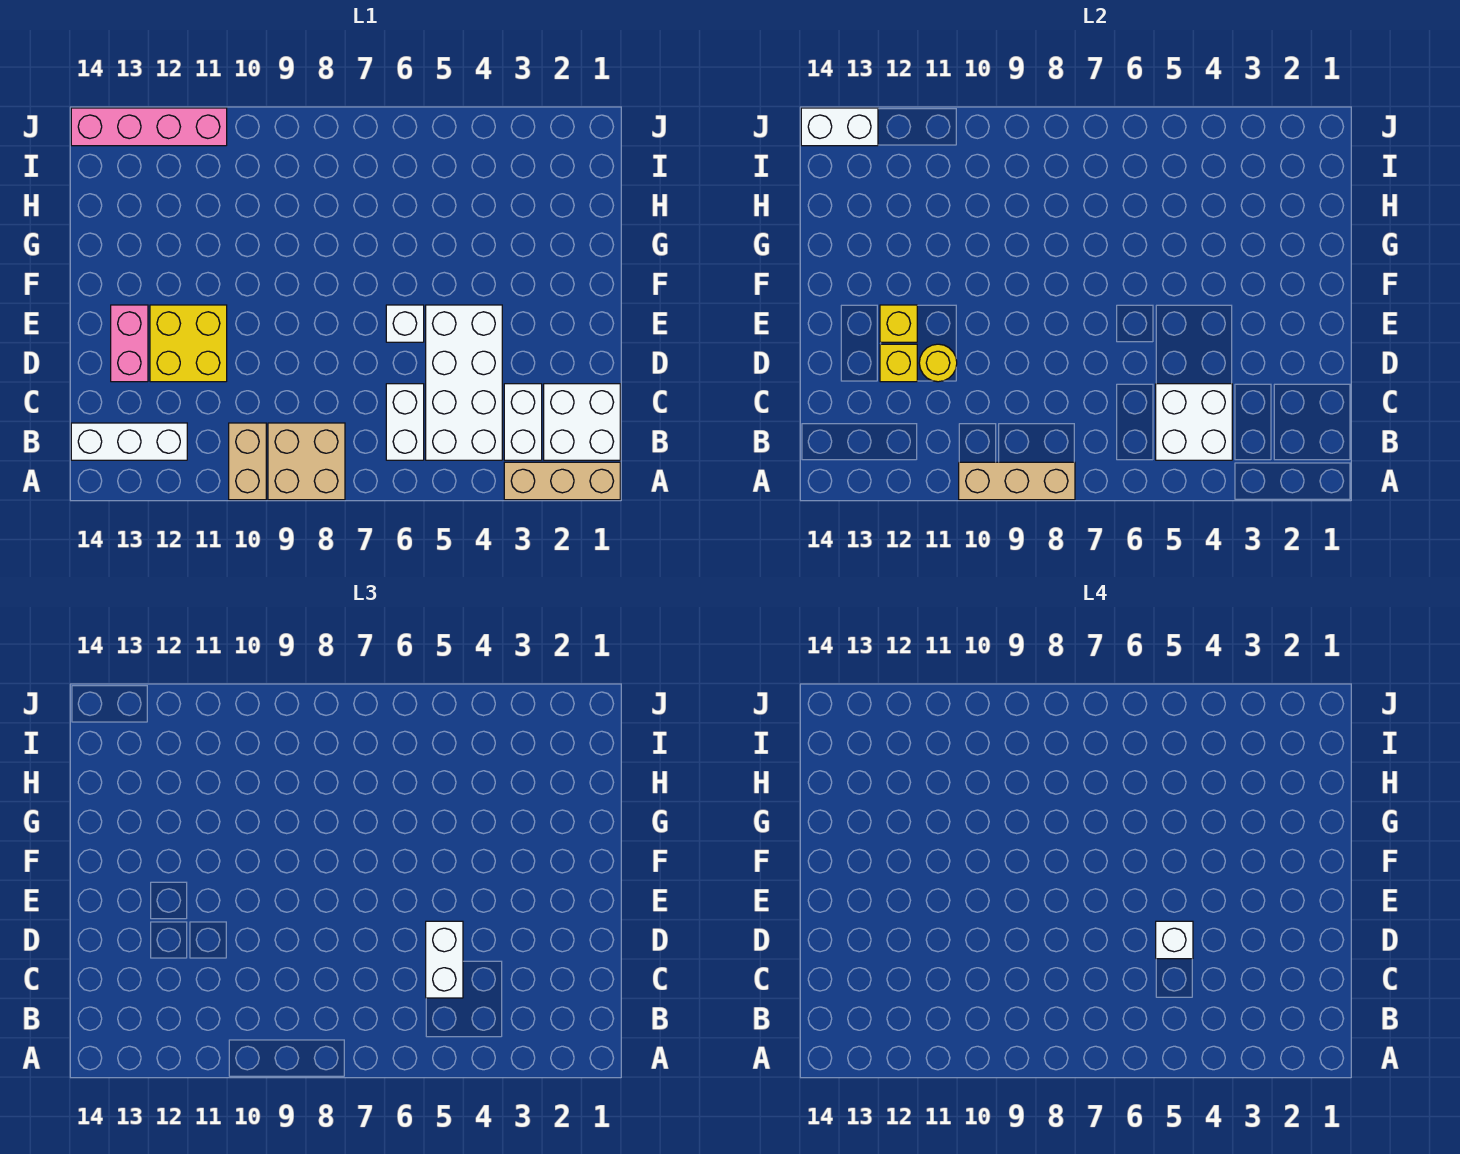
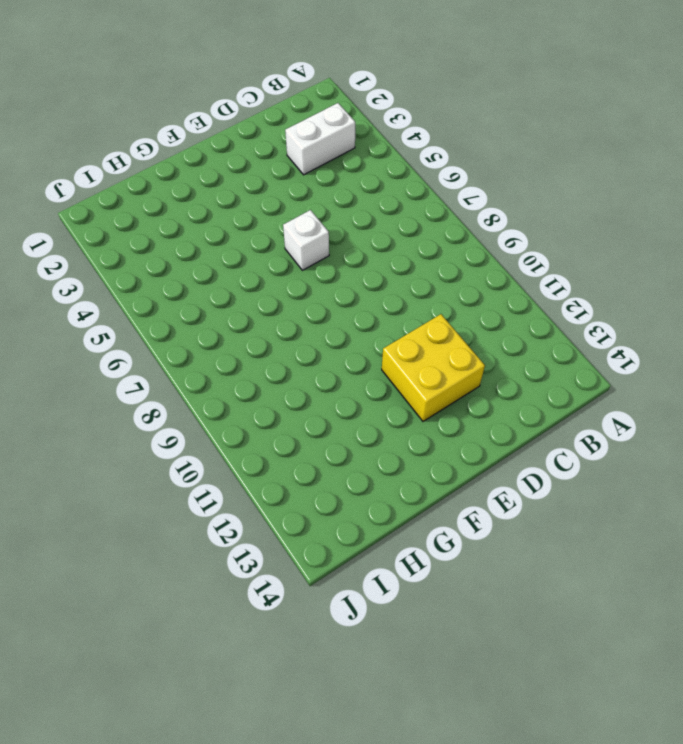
none -> tan brick A1:A3 level 1
none -> tan brick A8:B9 level 1
none -> tan brick A10:B10 level 1

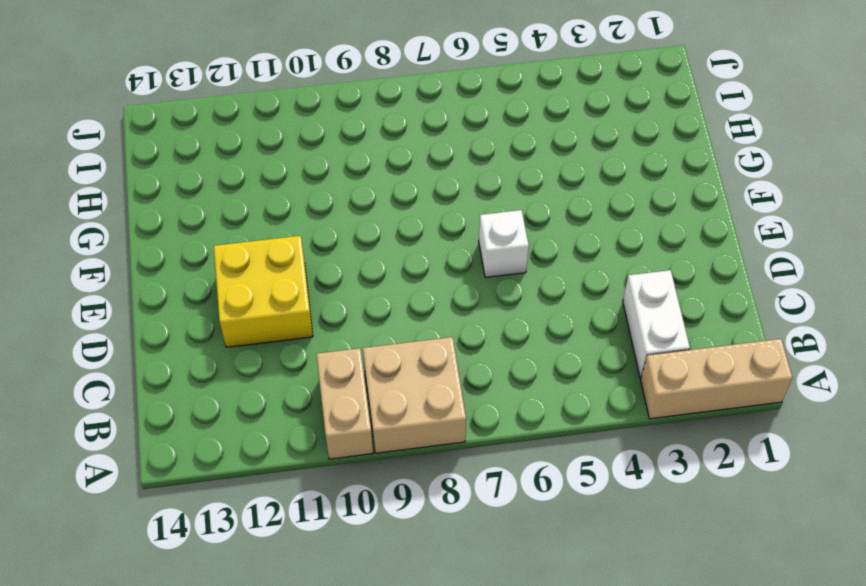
none -> white brick B1:C2 level 1
none -> white brick B4:E5 level 1
none -> white brick B6:C6 level 1

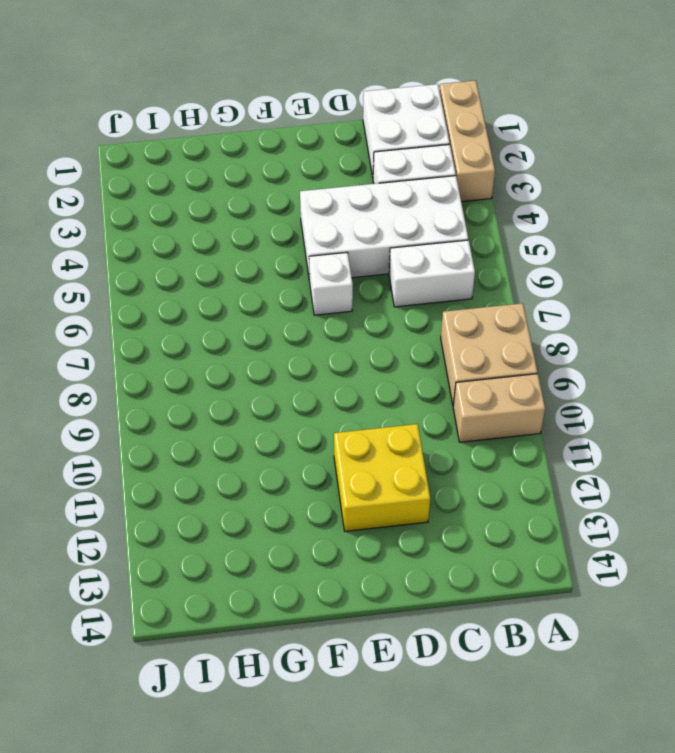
none -> white brick B12:B14 level 1
none -> pink brick D13:E13 level 1
none -> pink brick J11:J14 level 1

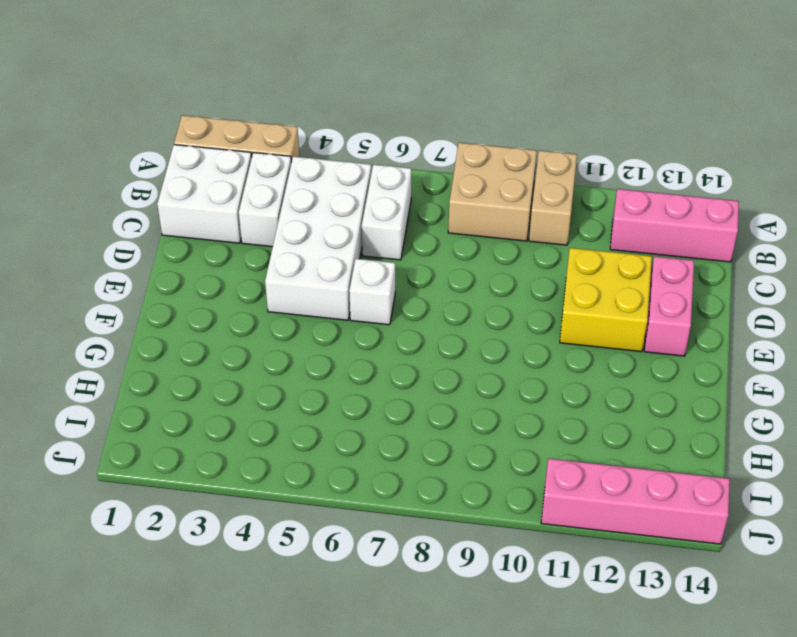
pink brick B12:B14 level 1 -> white brick B12:B14 level 1
none -> tan brick A8:A10 level 2
none -> white brick B4:C5 level 2
none -> yellow round brick D11 level 2

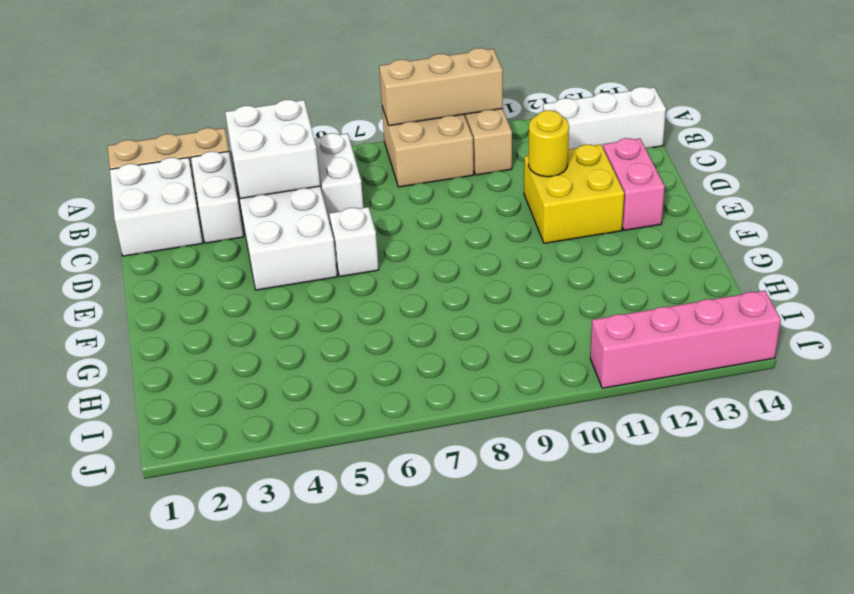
none -> yellow brick D12 level 2
none -> yellow brick E12 level 2
none -> white brick J13:J14 level 2

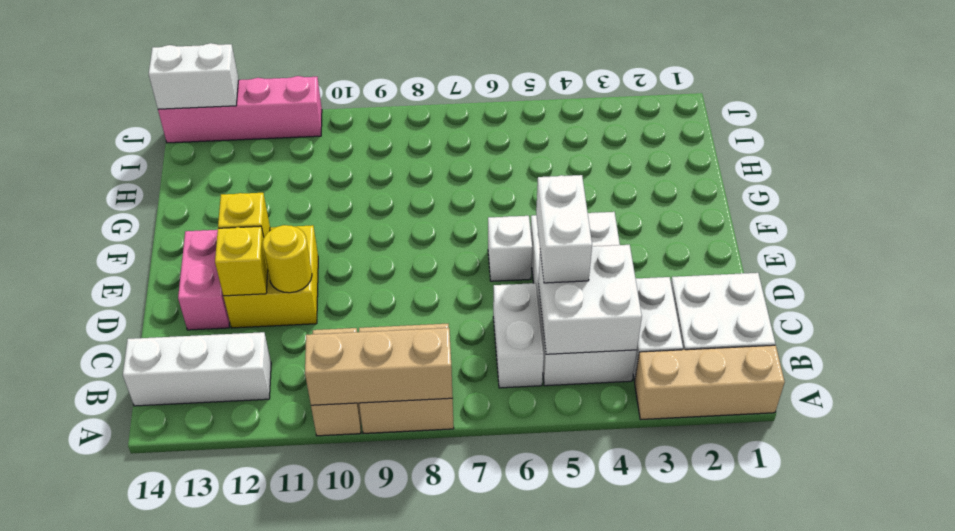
none -> white brick D5 level 4

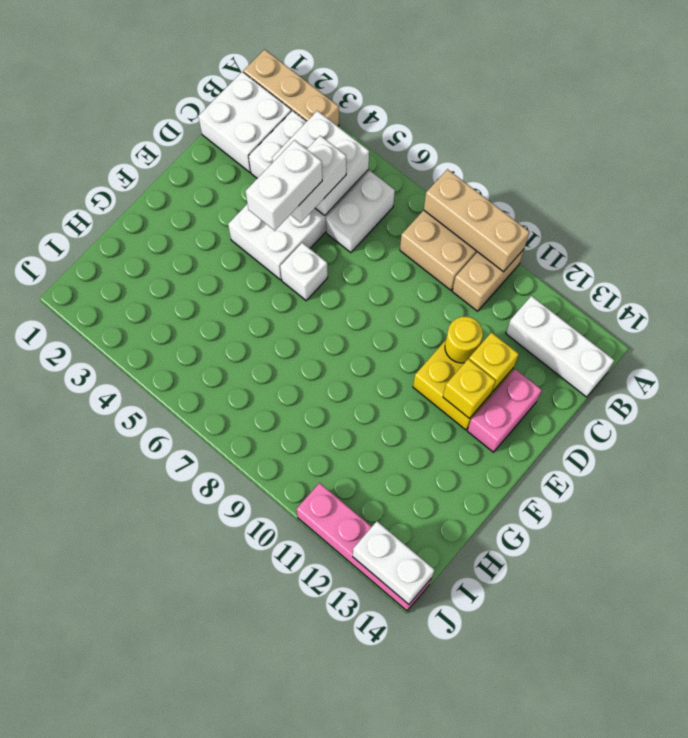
white brick D5:E5 level 4 -> white brick D5 level 4

